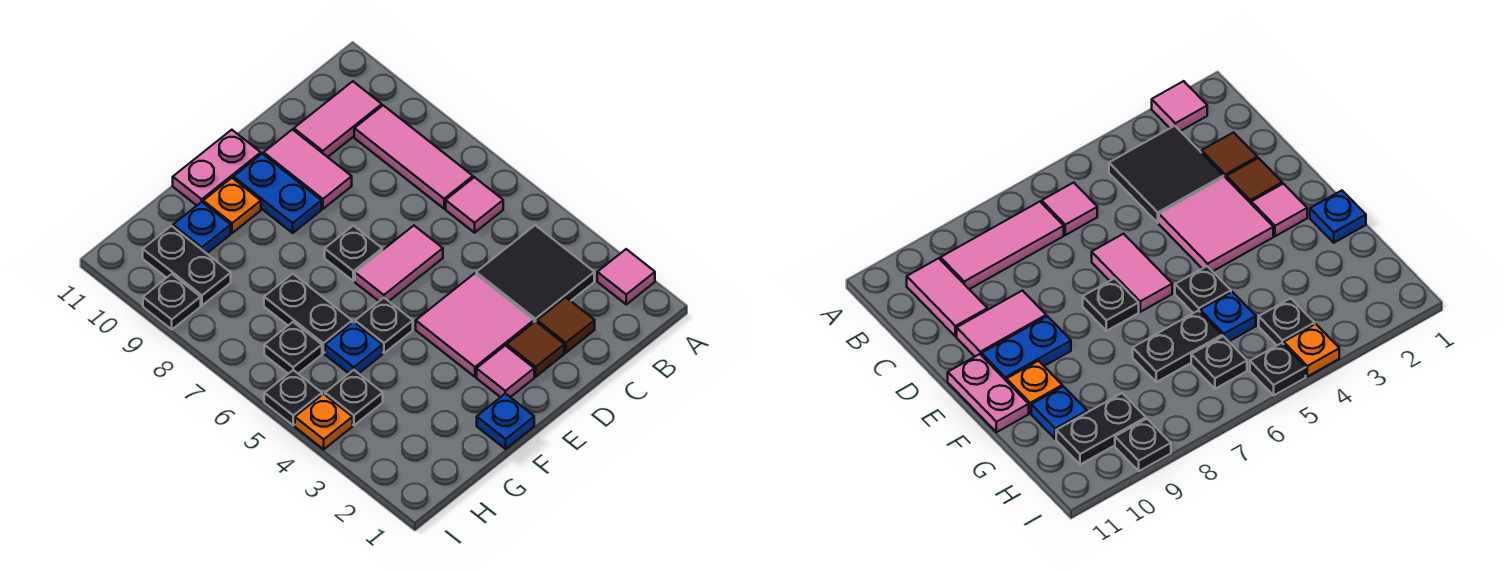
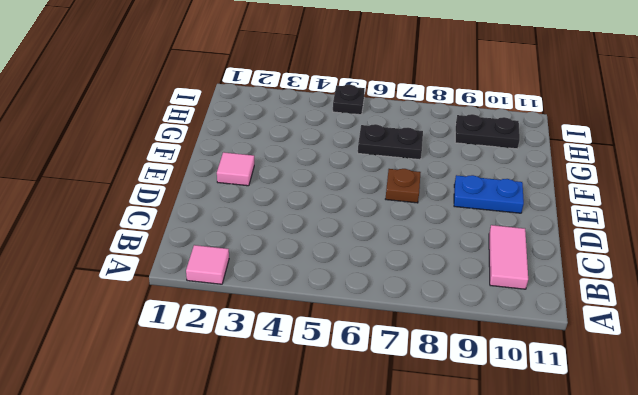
brown plate E7 level 1 -> black plate E7 level 1
none -> black tile B3:C4 level 1
none -> pink tile B6 level 1
none -> pink tile B7:B9 level 1

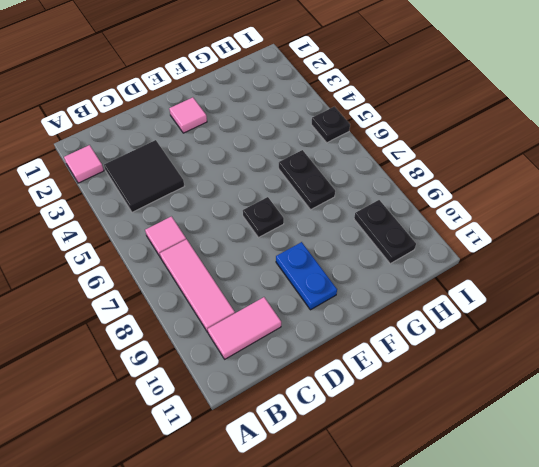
none -> brown tile C2 level 1
none -> brown tile D2 level 1
none -> pink tile D3:E4 level 1

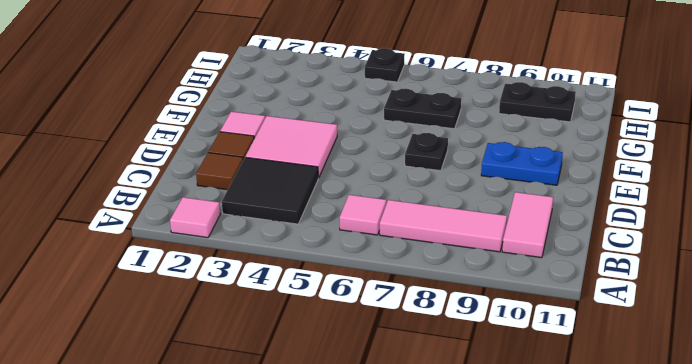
none -> pink tile D6:E6 level 1
none -> pink tile D9:D10 level 1
none -> pink plate E11:F11 level 1

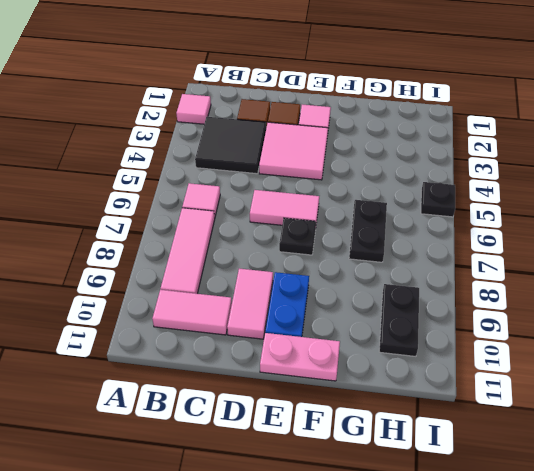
none -> blue plate F1 level 1
none -> black plate F5 level 1
none -> orange plate F10 level 1

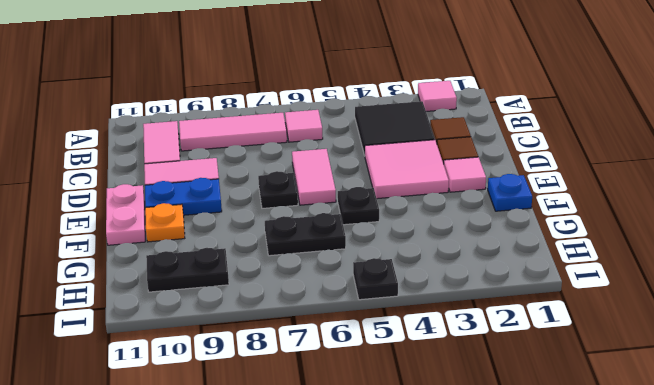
none -> blue plate G5 level 1
none -> blue plate G10 level 1
none -> black plate H4 level 1

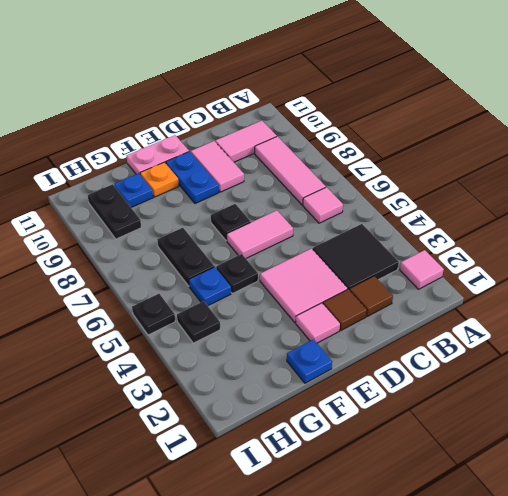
none -> black plate H6 level 1
none -> orange plate I4 level 1
none -> black plate I9 level 1

